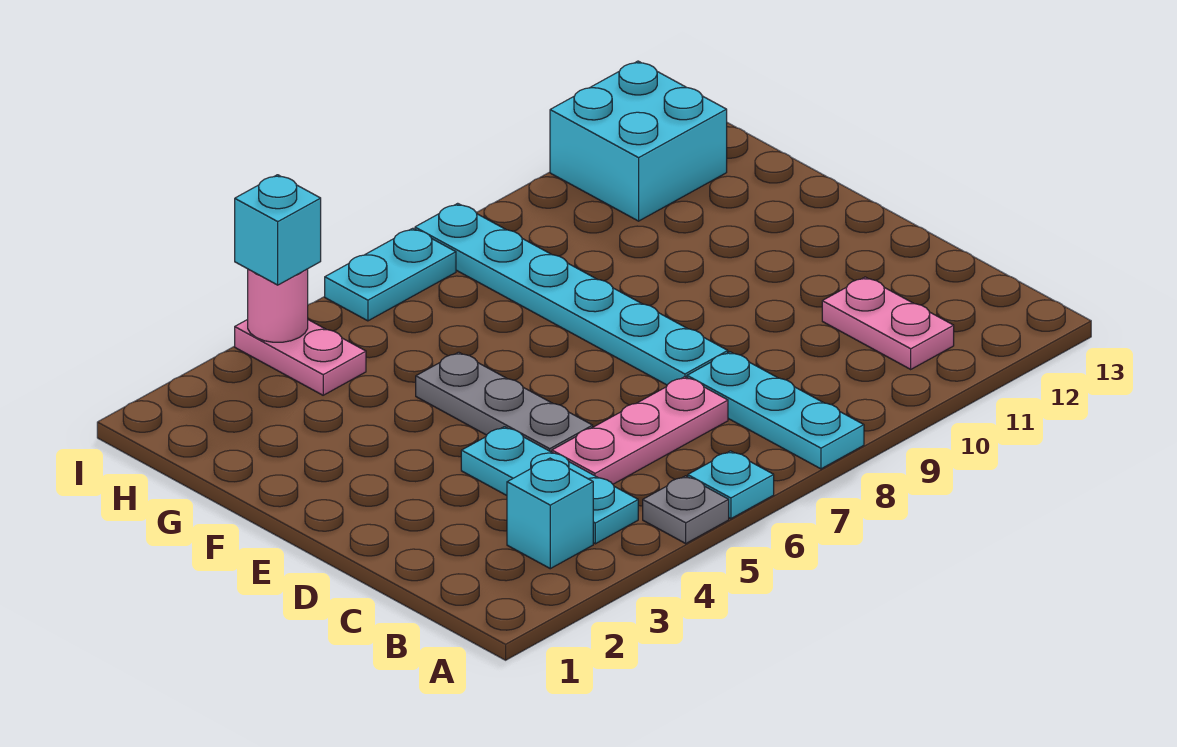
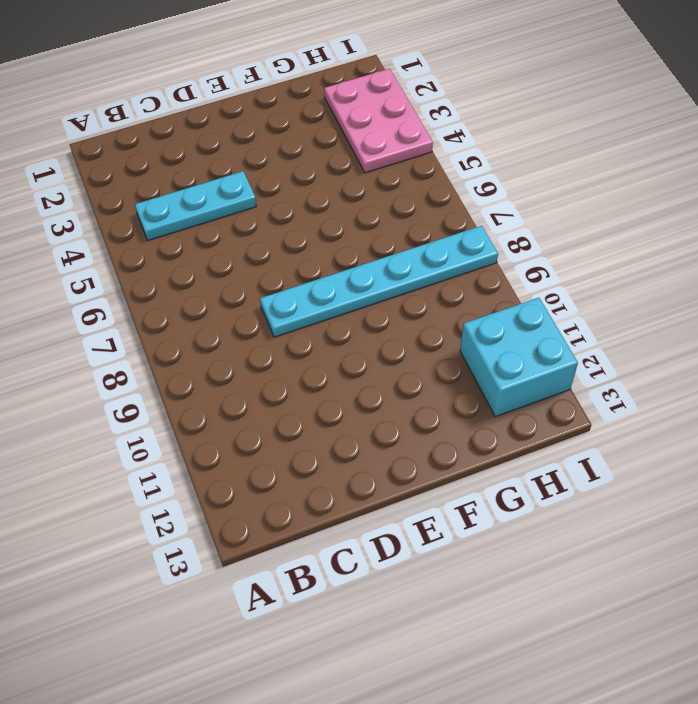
pink plate H2:I4 level 1 -> pink plate H4:I4 level 1
none -> grey plate A5 level 1
none -> cyan plate A6 level 1
none -> cyan plate A8:C8 level 1

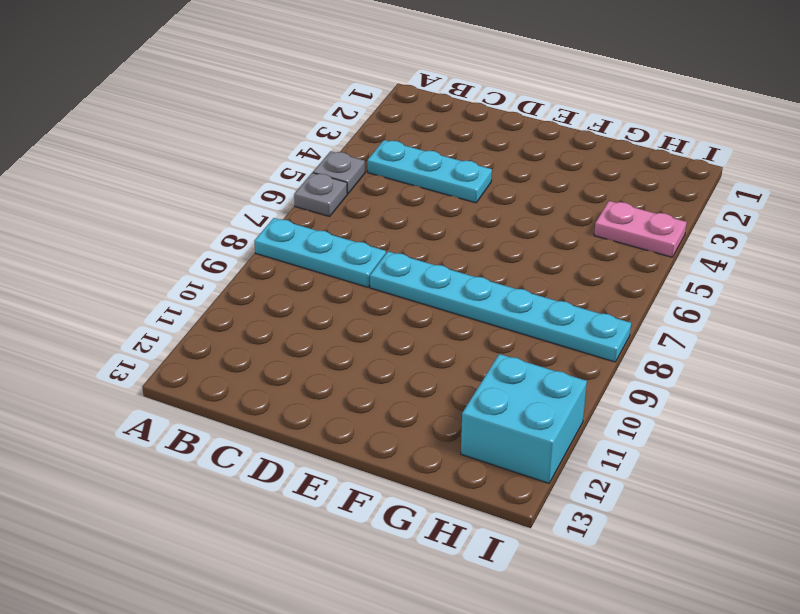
grey plate A6 level 1 -> cyan plate A6 level 1
none -> cyan brick B3 level 1
none -> pink plate B11:C11 level 1
none -> pink plate C5:C7 level 1

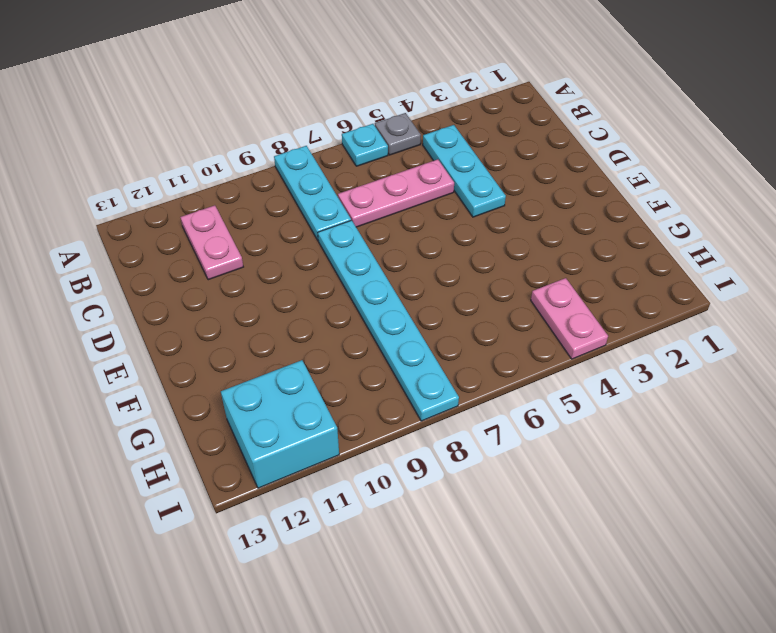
none -> cyan brick B3 level 1
none -> grey plate D5:F5 level 1
none -> cyan plate I6:I7 level 1

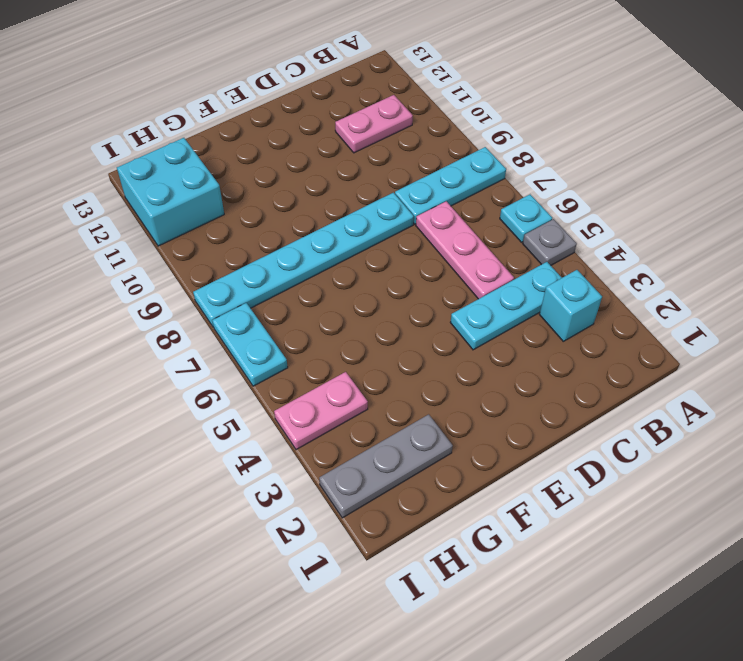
grey plate G2:I2 level 1 -> grey plate D5:F5 level 1
none -> pink round brick I4 level 2
none -> cyan brick I4 level 3

